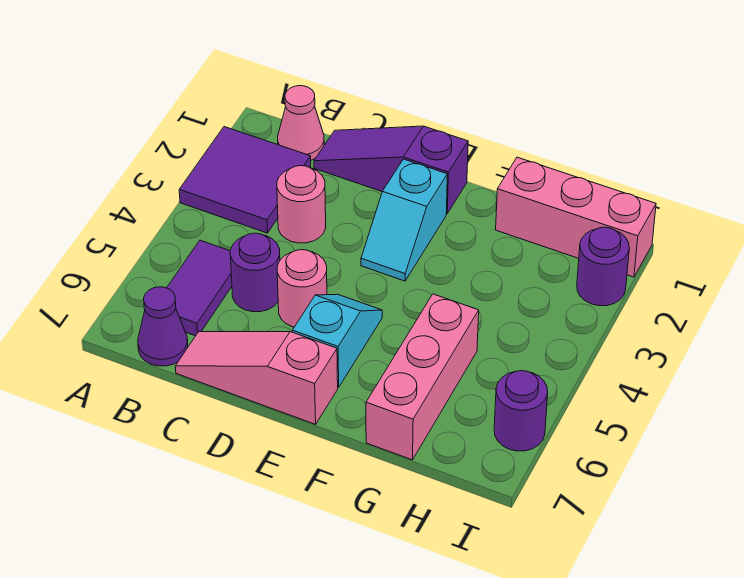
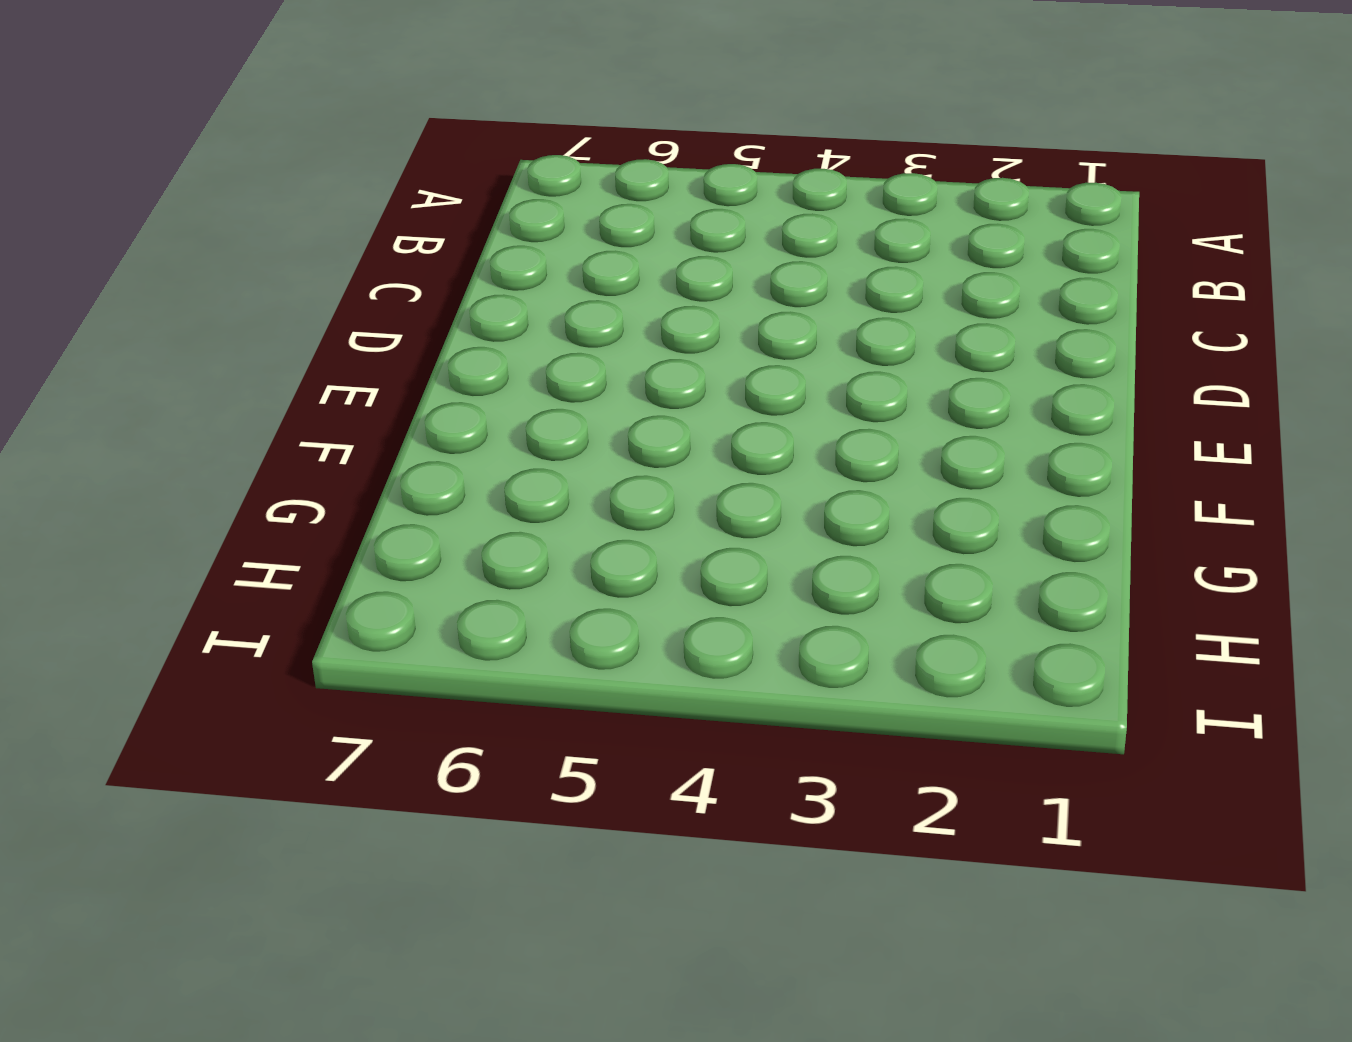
none -> purple tile A2:B3 level 1
none -> pink cone B1 level 1
none -> purple tile B5:B6 level 1

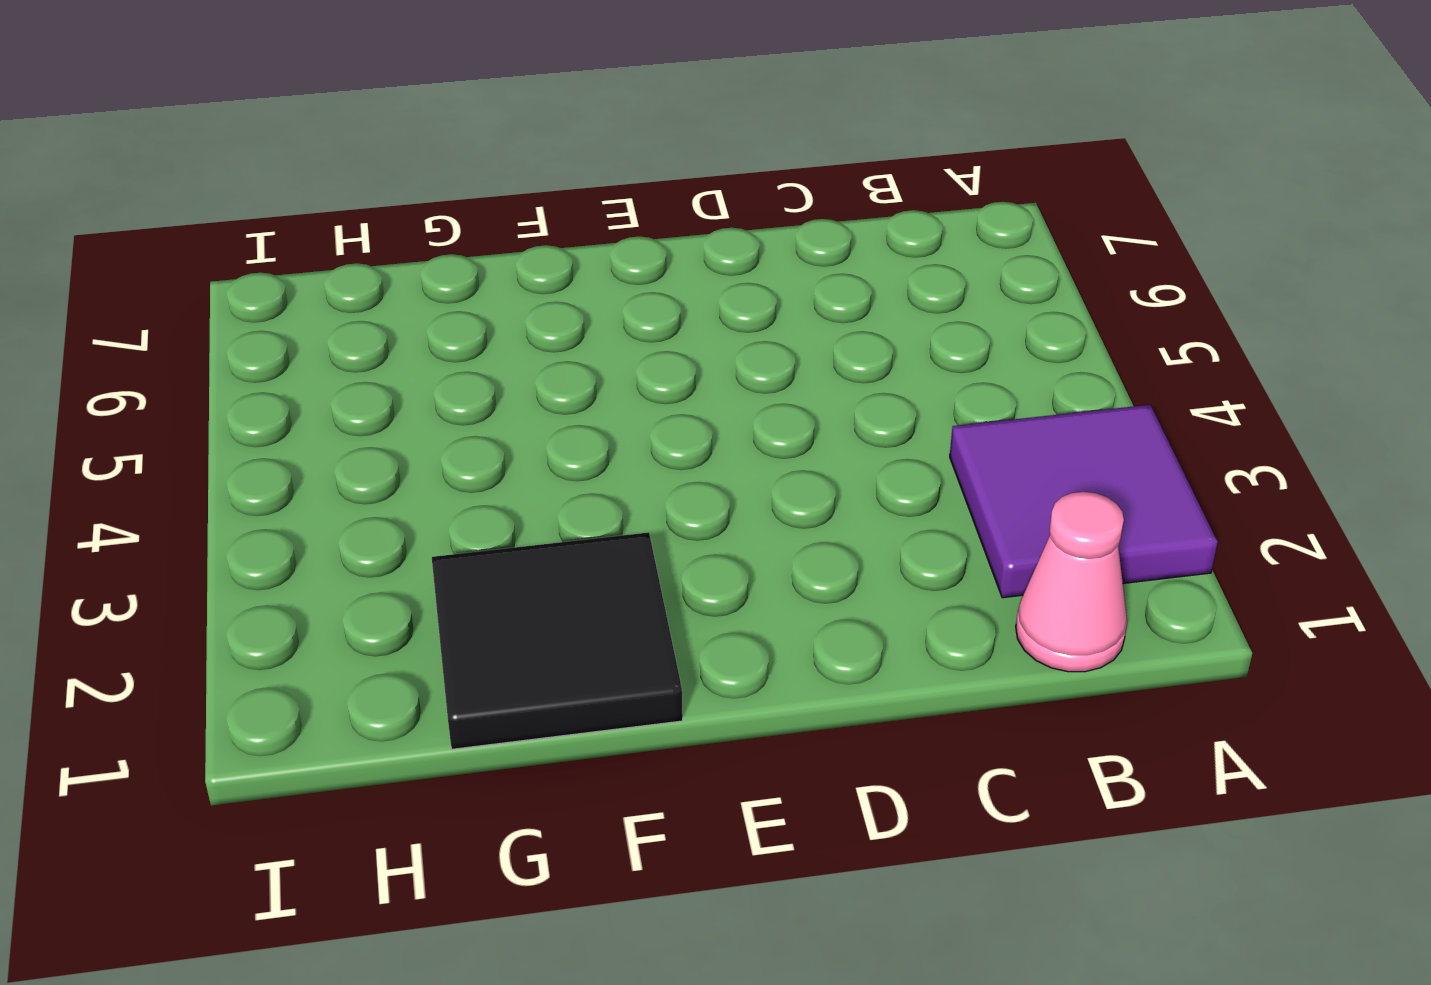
black tile F1:G2 level 1 -> pink brick G1:I1 level 1
none -> purple tile B5:B6 level 1
none -> purple cone B7 level 1
none -> purple slope C1:E1 level 1 top E

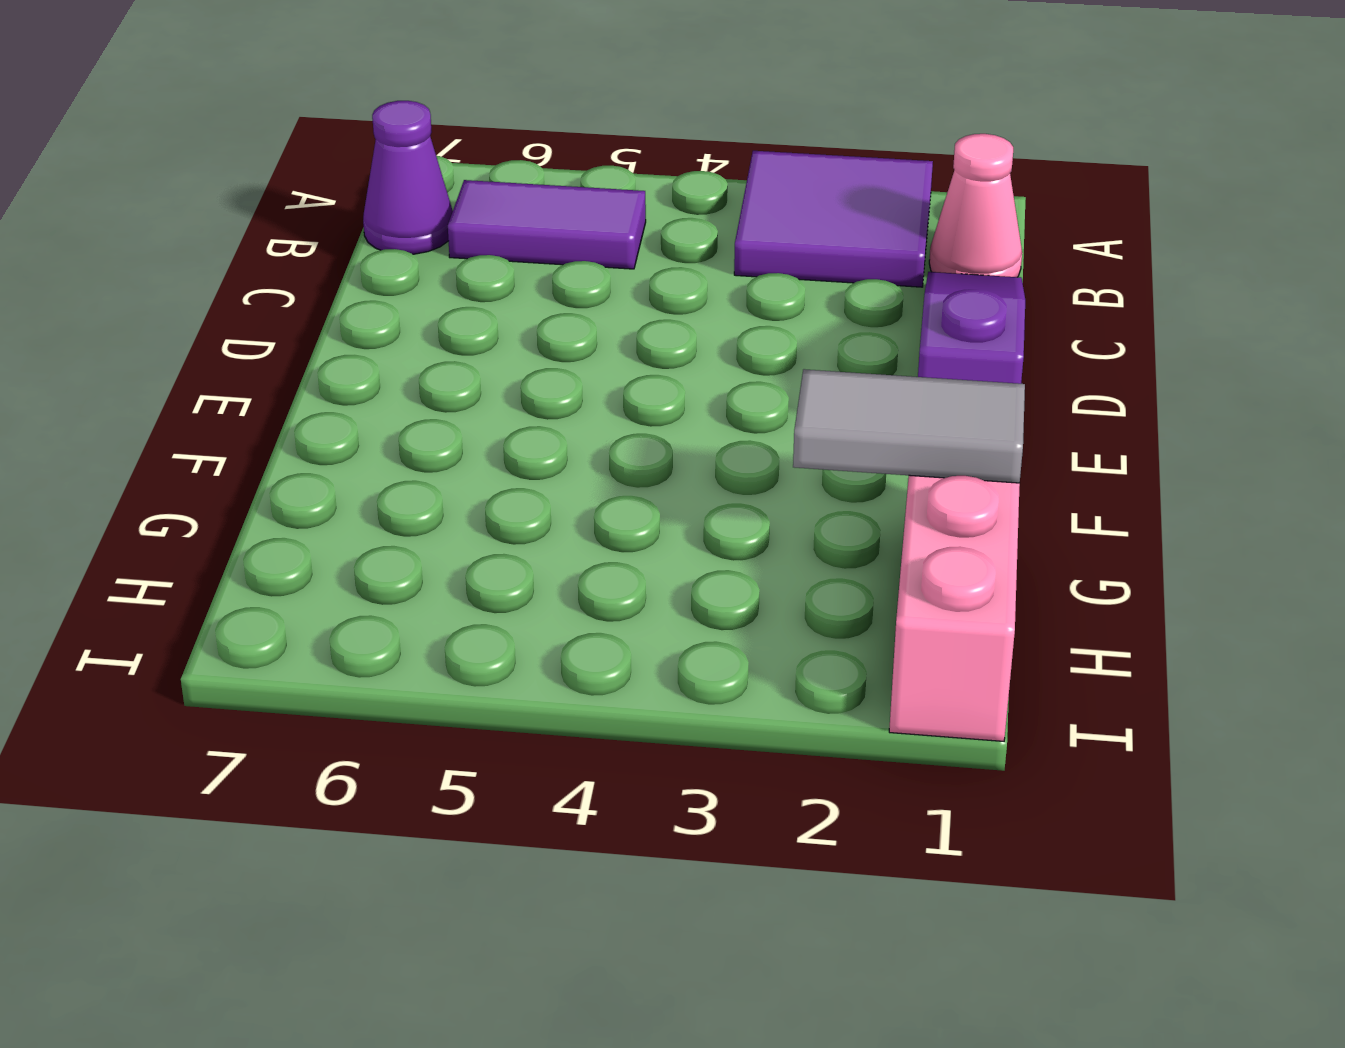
grey tile G1:G2 level 2 -> none
none -> pink round brick C3 level 1
none -> purple round brick C5 level 1
none -> pink slope C7:E7 level 1 top E

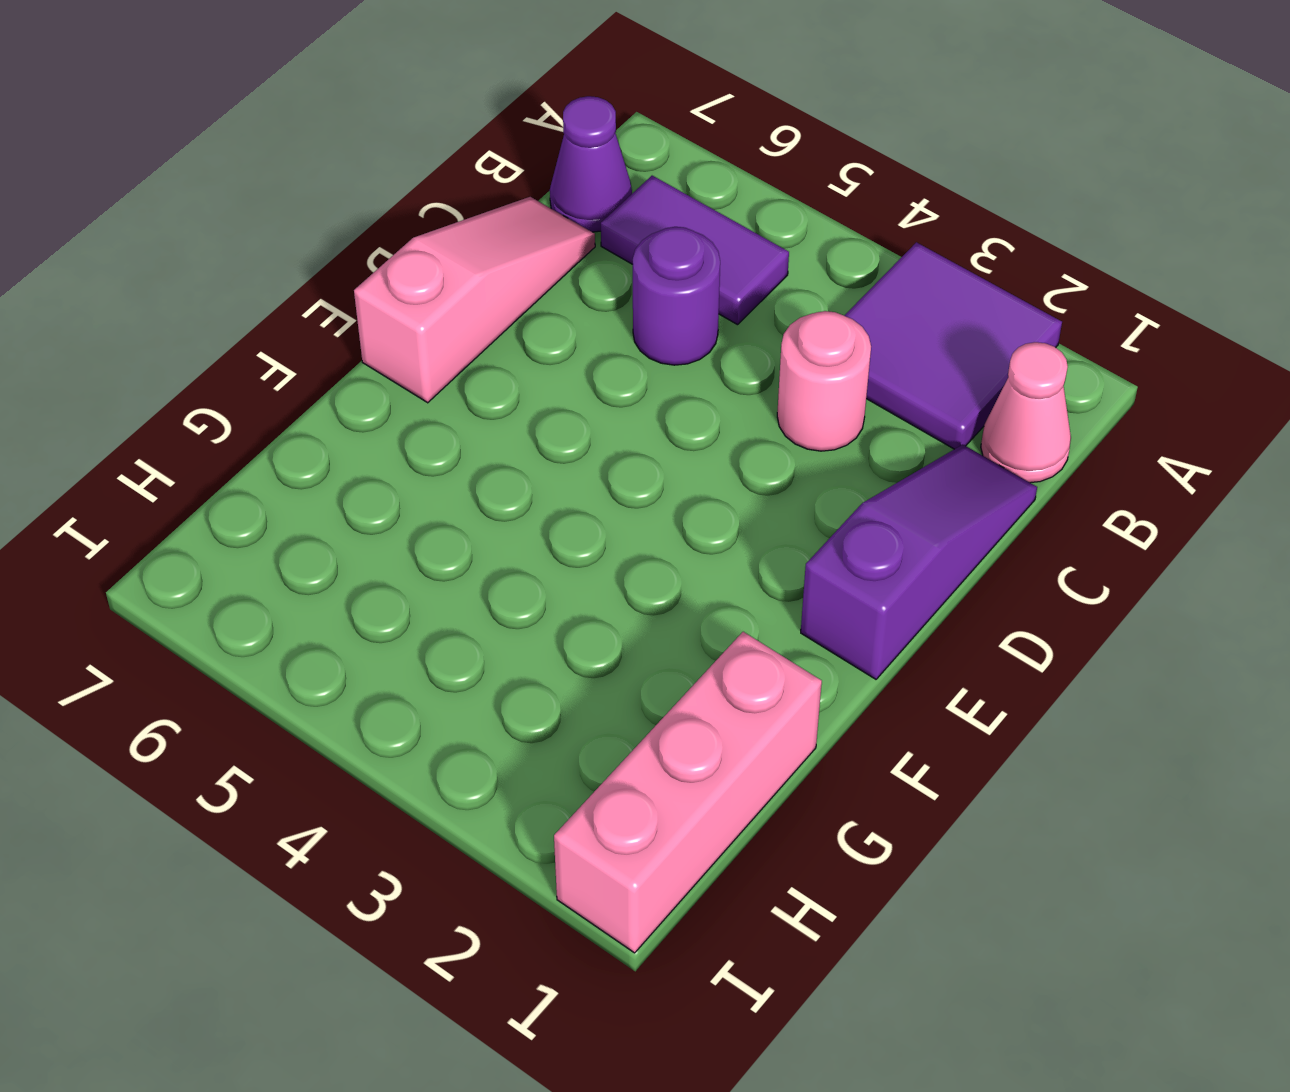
none -> pink round brick D5 level 1
none -> cyan slope E2:E3 level 1 top 2
none -> cyan slope E5:E6 level 1 top 6

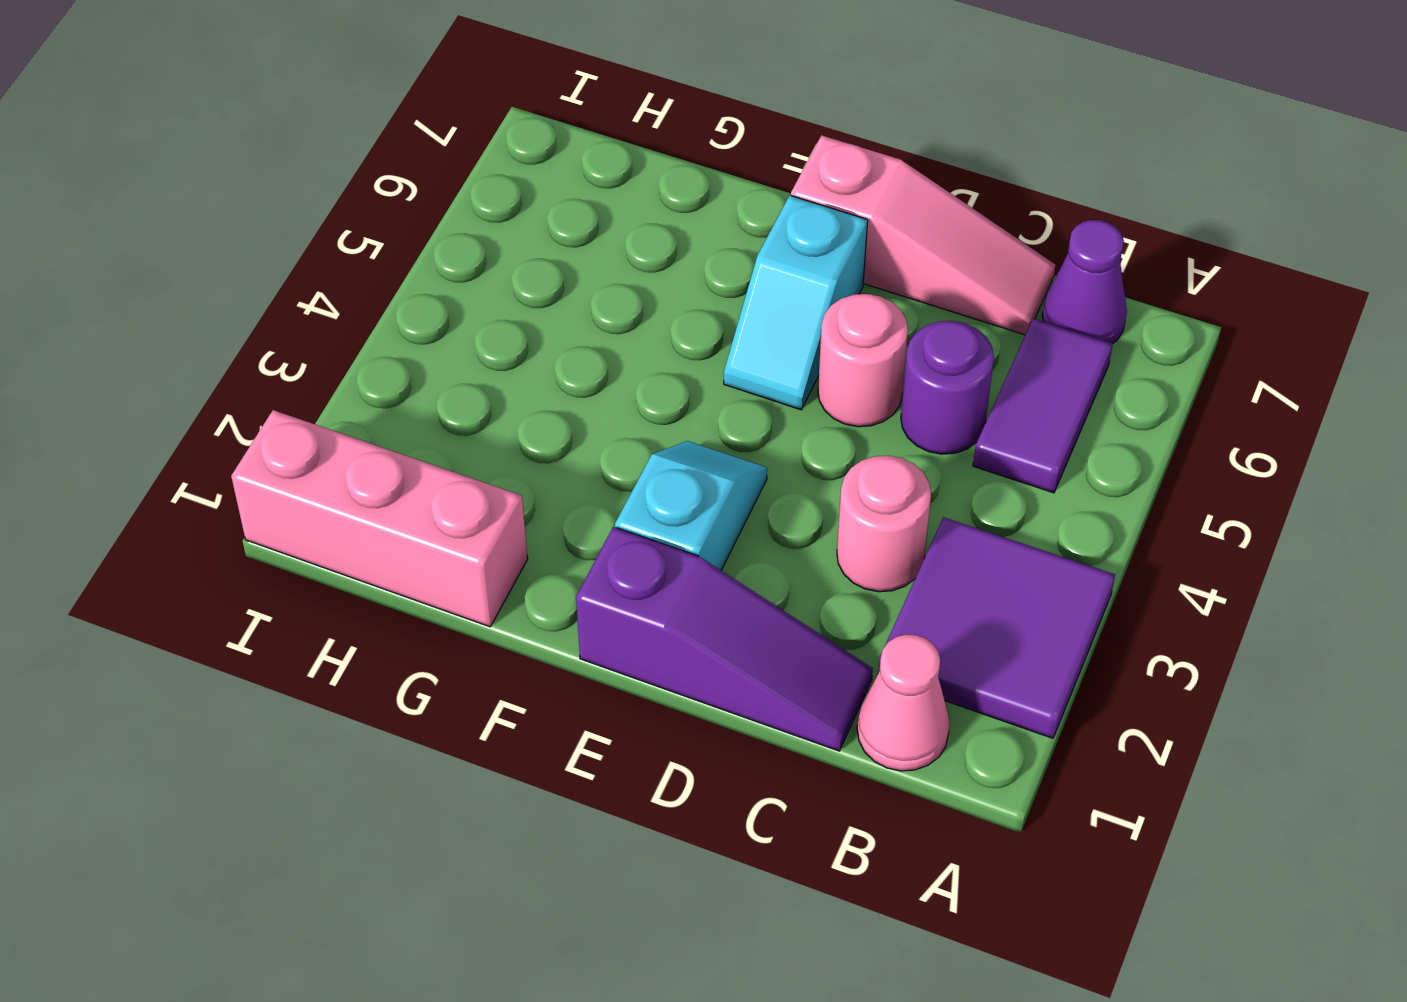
none -> pink brick G5:G7 level 1
none -> purple round brick I2 level 1
none -> purple round brick I6 level 1

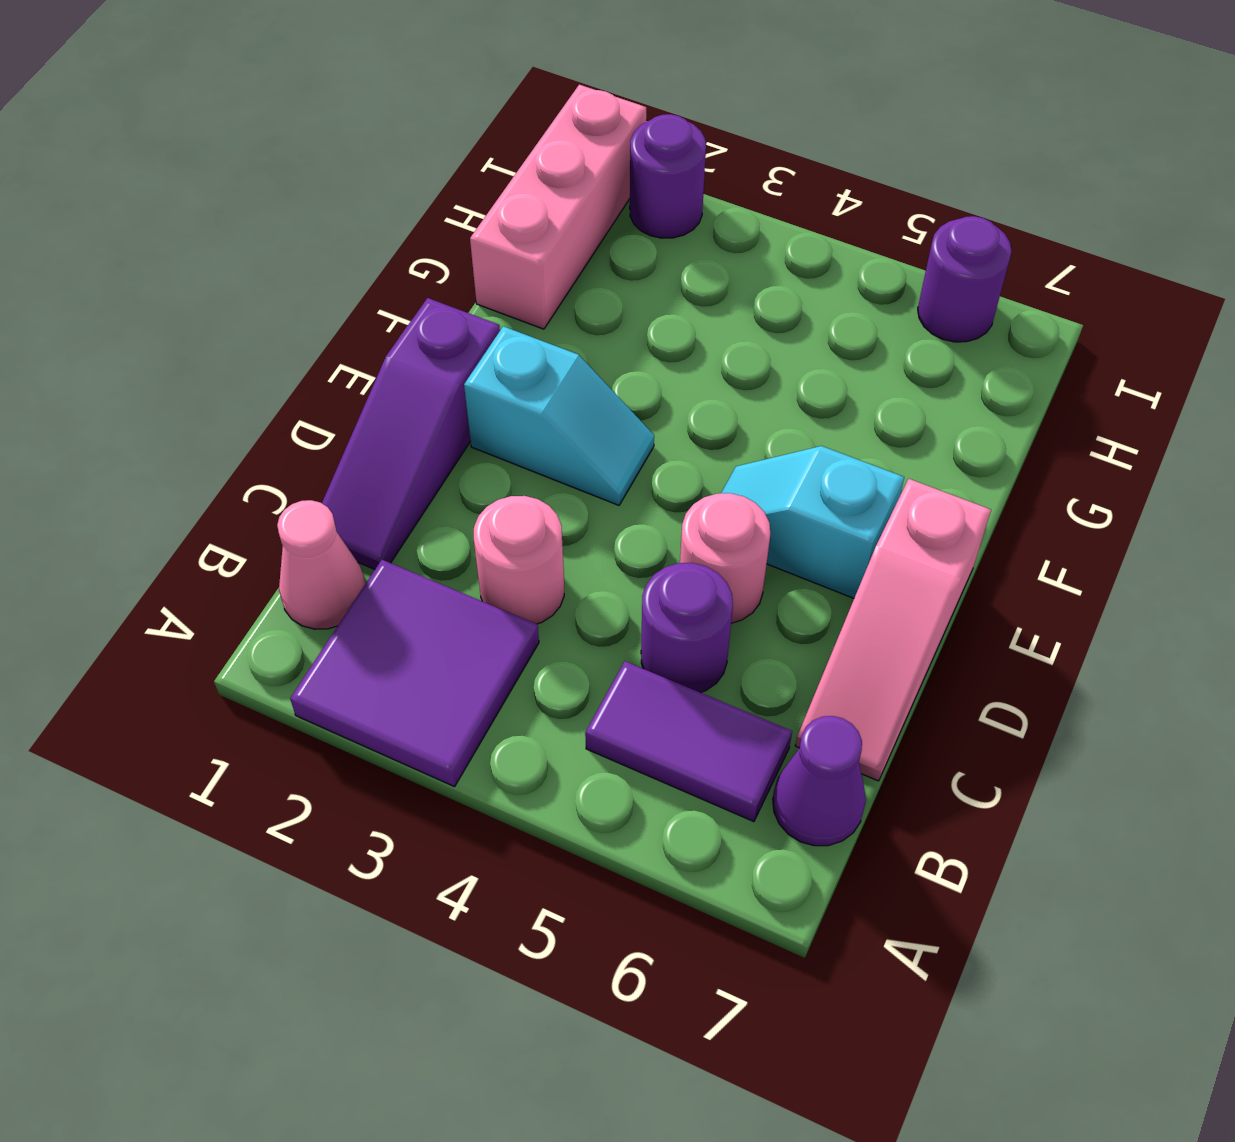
none -> pink brick G5:G7 level 1

